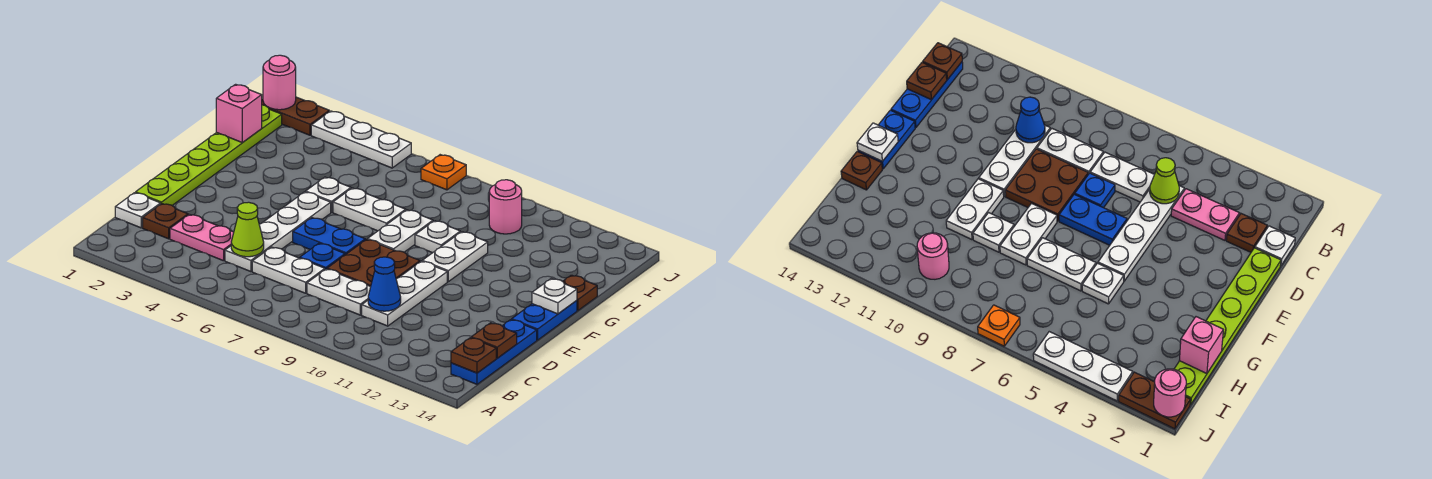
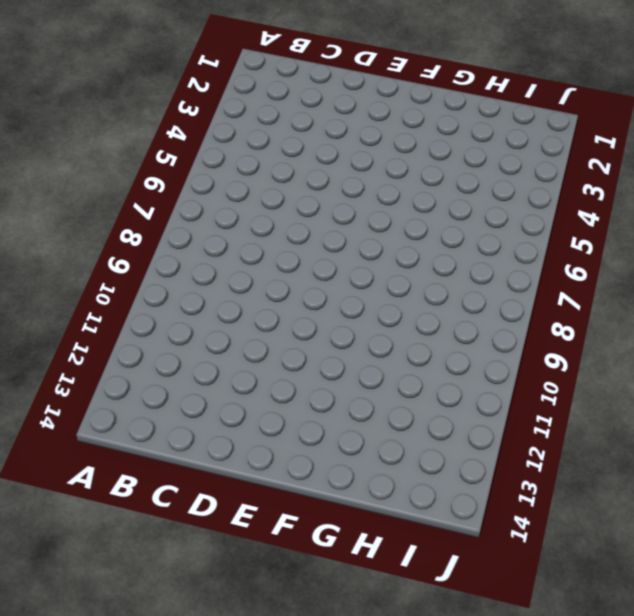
none -> blue plate B14:D14 level 1
none -> white plate C1 level 1
none -> brown plate C2 level 1
none -> pink plate C3:C4 level 1

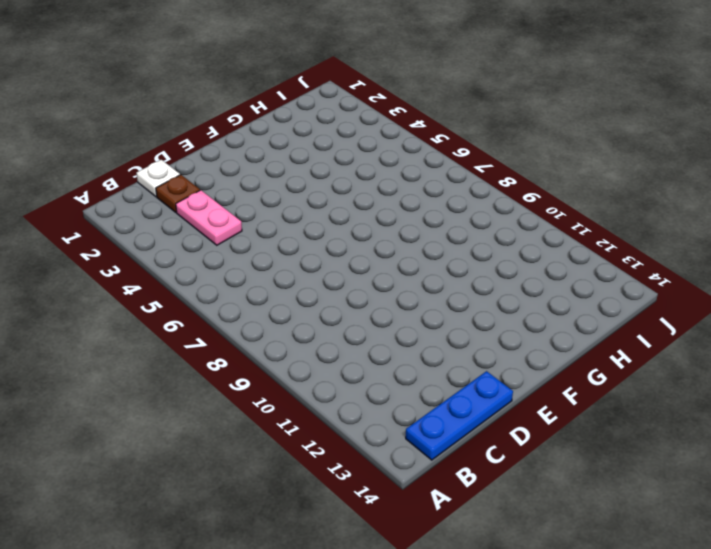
none -> white plate C5:F5 level 1
none -> white plate C6:C7 level 1
none -> white plate C8:C9 level 1
none -> white plate C10:E10 level 1

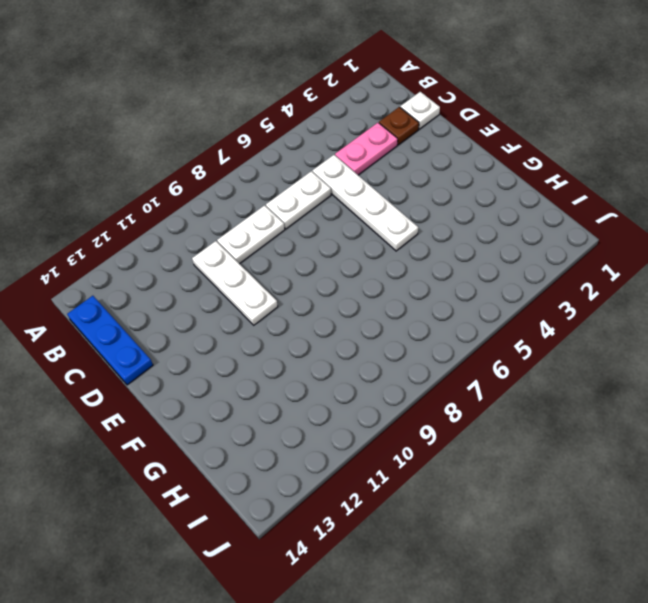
none -> lime plate D1:I1 level 1
none -> blue plate D7 level 1
none -> brown plate D8:E9 level 1
none -> blue plate E6:E7 level 1

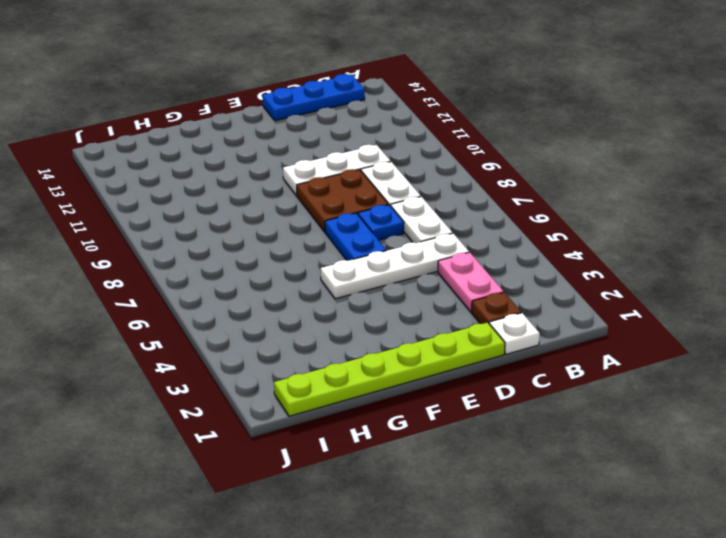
none -> blue plate E14:F14 level 1
none -> white plate F8:G8 level 1
none -> white plate F10:G10 level 1
none -> white plate G5 level 1

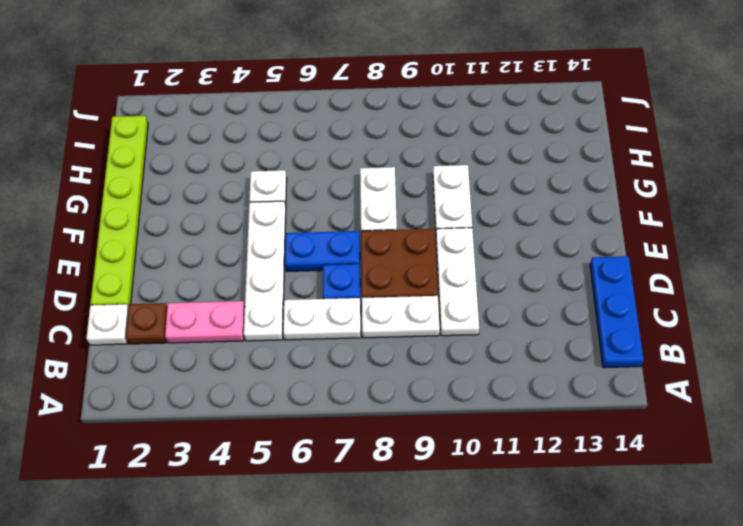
none -> blue plate E14:F14 level 1
none -> white plate G6:G7 level 1
none -> white plate G9 level 1
none -> brown plate G14 level 1

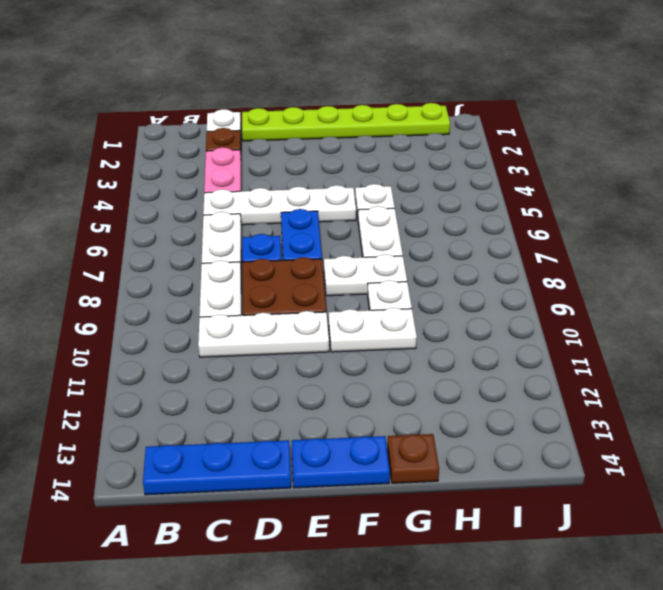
none -> pink round brick I10 level 1
none -> brown plate J1:J2 level 1
none -> white plate J3:J5 level 1
none -> orange plate J7 level 1

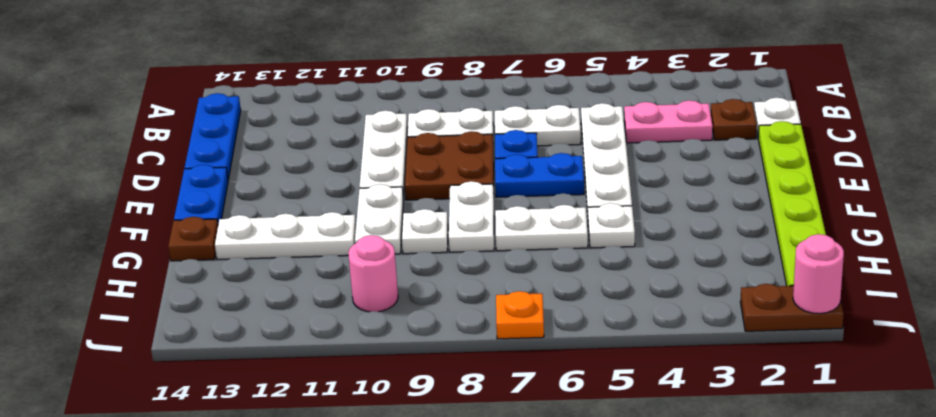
white plate G11:G13 level 1 -> white plate J3:J5 level 1
none -> brown plate B14 level 2
none -> lime cone C5 level 2
none -> blue cone C10 level 2
none -> brown plate C14 level 2

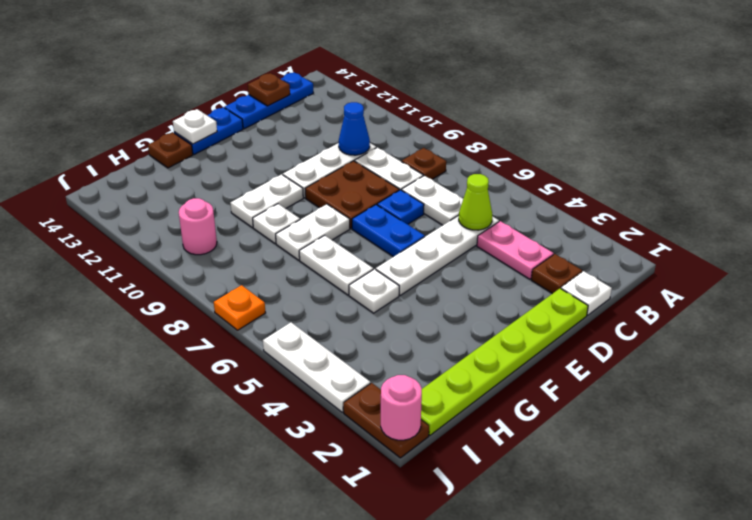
brown plate B8 level 1 -> brown plate B14 level 2
none -> pink brick H1 level 2

